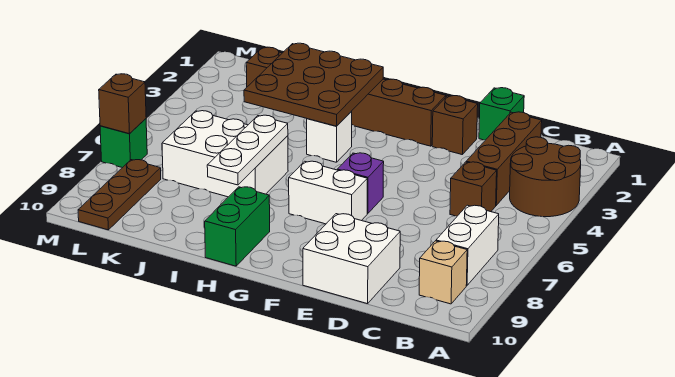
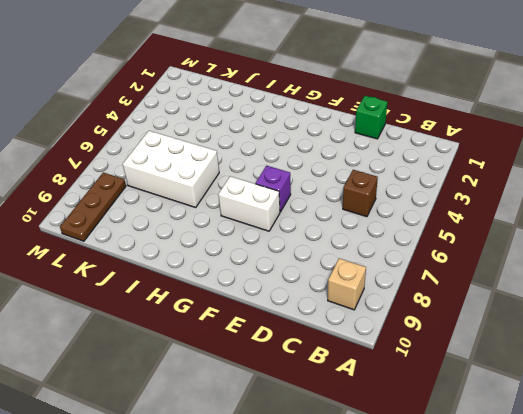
none -> brown round brick A3:B4 level 1
none -> white brick B7:B8 level 1
none -> brown brick C2:C4 level 1

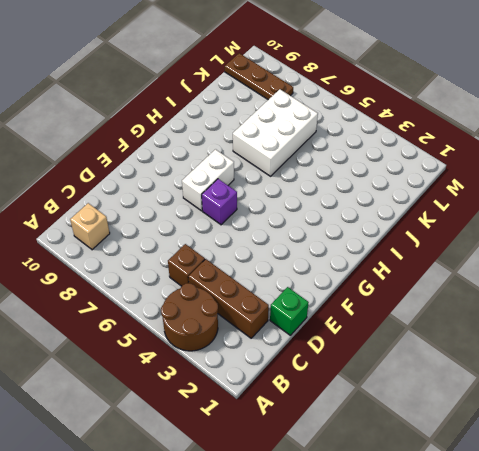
none -> white brick B7:B8 level 1
none -> white brick D9:E10 level 1
none -> brown brick E2 level 1

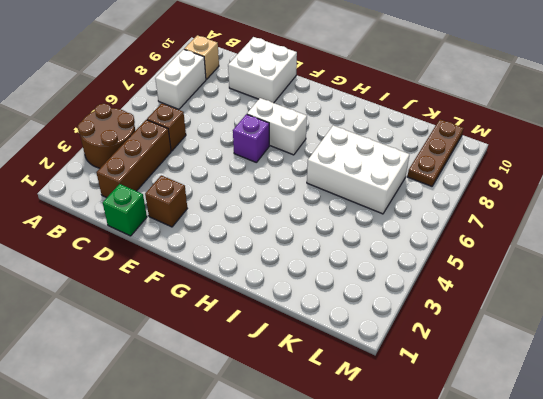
none -> brown brick F2:K2 level 1
none -> white brick H4 level 1
none -> green brick H9:H10 level 1

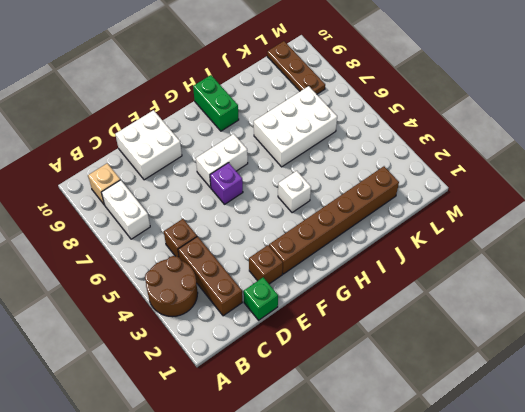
none -> green brick M7 level 1
none -> brown plate H2:J4 level 2
none -> white plate I6:I8 level 2

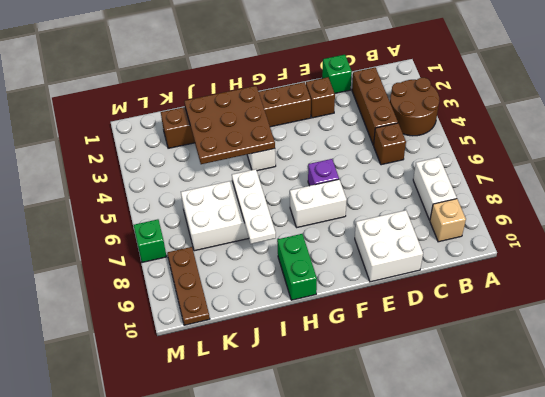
none -> brown brick M7 level 2

